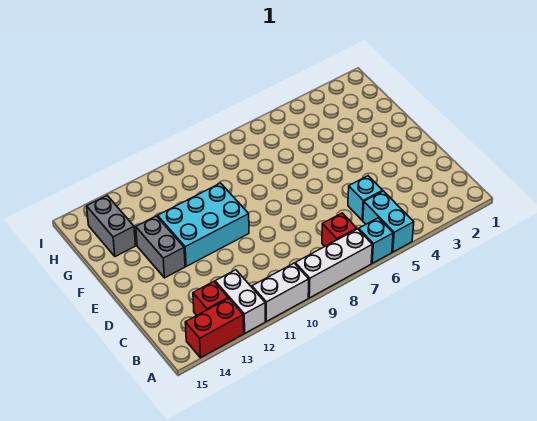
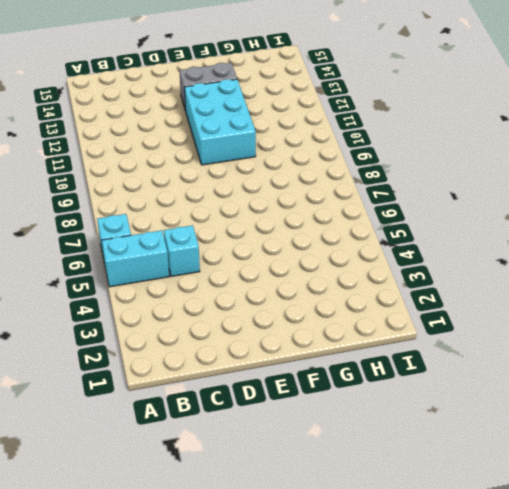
none -> white brick A7:A9 level 1
none -> white brick A10:A11 level 1
none -> white brick A12:B12 level 1

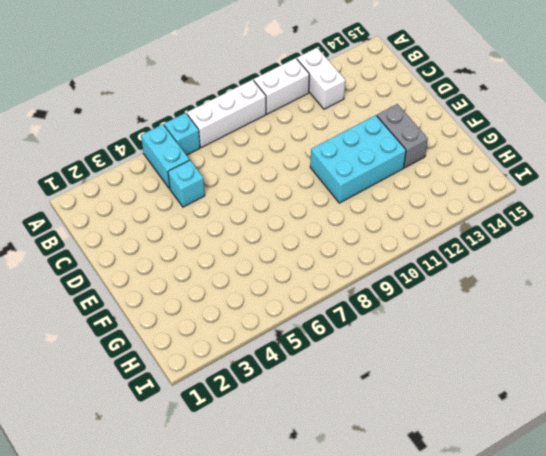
none -> red brick A13:A14 level 1
none -> red brick B7 level 1
none -> red brick B13 level 1

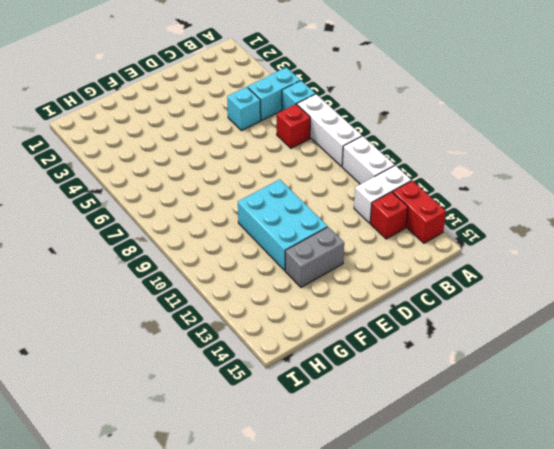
none -> grey brick G14:H14 level 1

